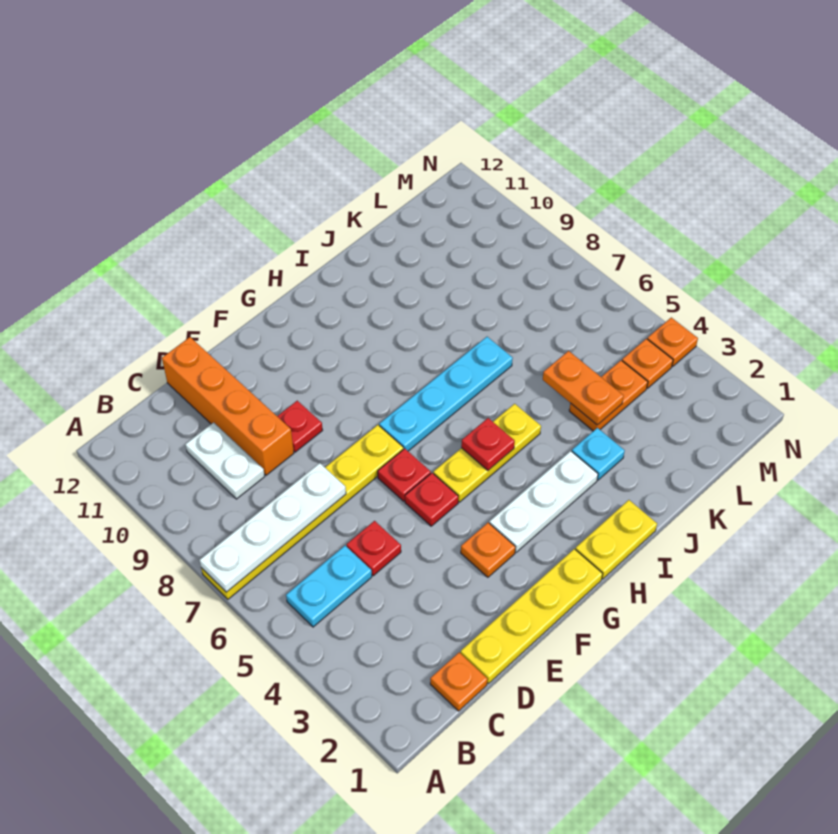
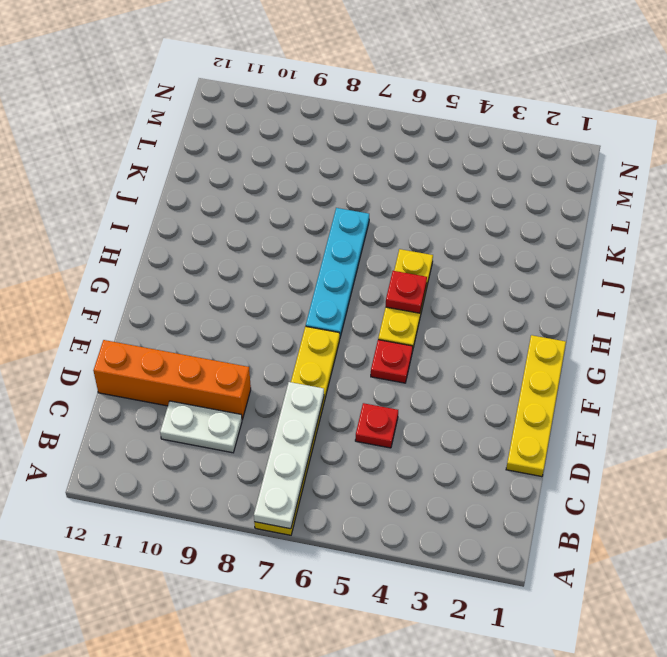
none -> cyan plate B5:C5 level 1
none -> orange plate C1 level 1
none -> red plate E9 level 1

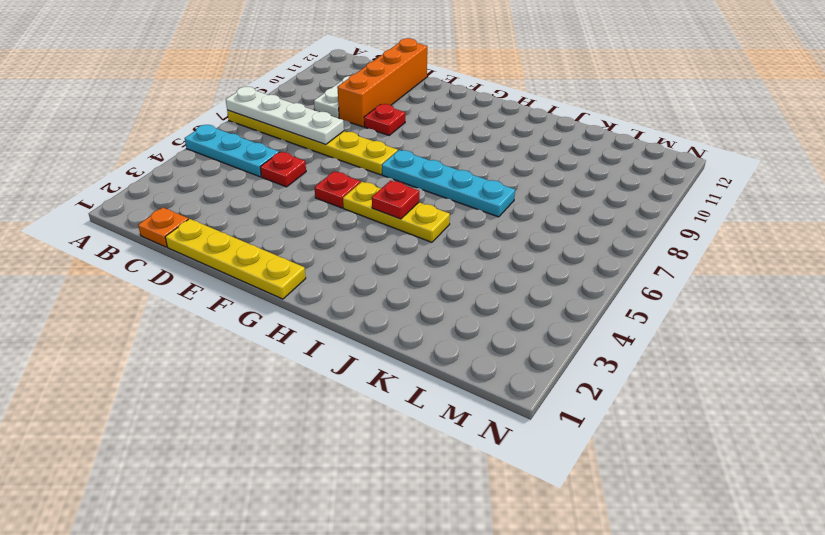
cyan plate A5:C5 level 1 -> cyan plate B5:C5 level 1
none -> orange plate F3 level 1
none -> red plate F6 level 1
none -> white plate G3:I3 level 1

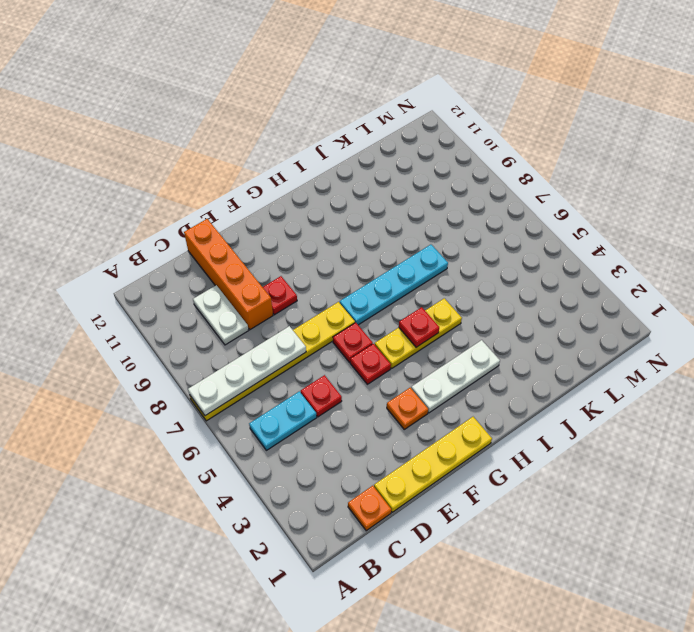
none -> yellow plate H1:I1 level 1
none -> cyan plate J3 level 1
none -> orange plate K4:L4 level 1

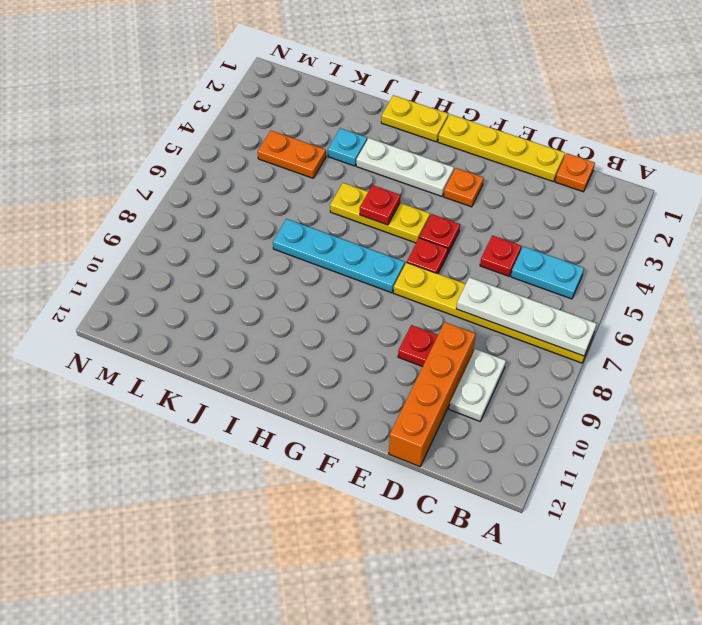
none -> orange plate M4 level 1
none -> orange plate N4 level 1
none -> orange plate K4:K5 level 2

